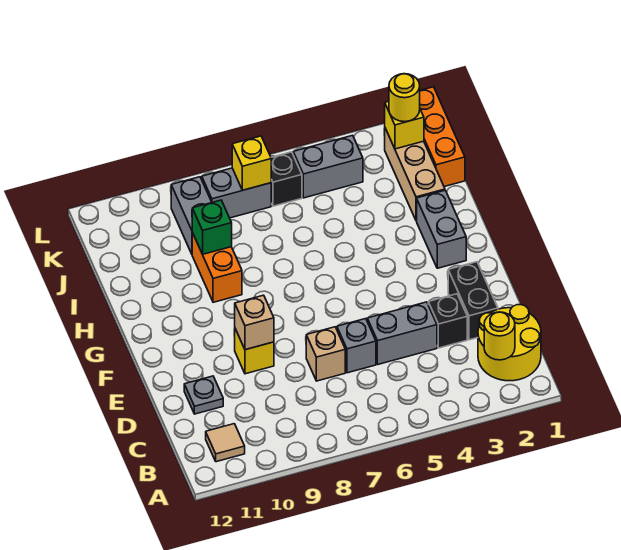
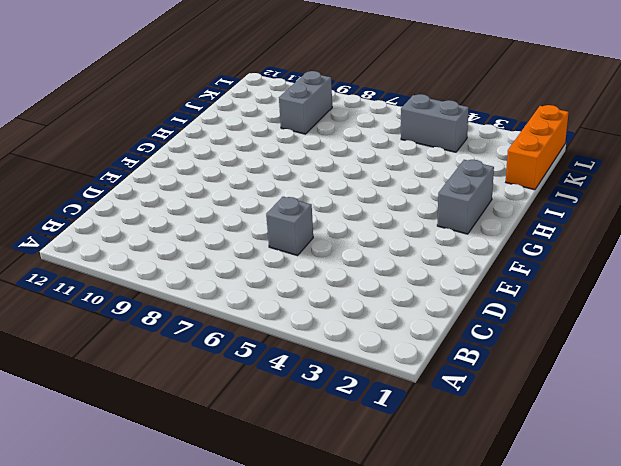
none -> yellow round brick B1:C2 level 1
none -> tan tile B11 level 1
none -> black brick D2:E2 level 1

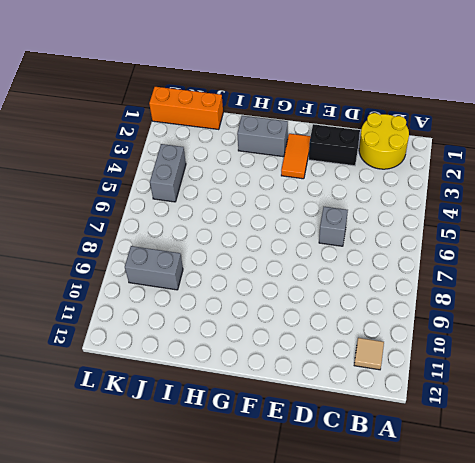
orange tile F2:F3 level 1 -> none
none -> black brick D3 level 1
none -> grey brick D4:D5 level 1
none -> tan brick D7 level 1

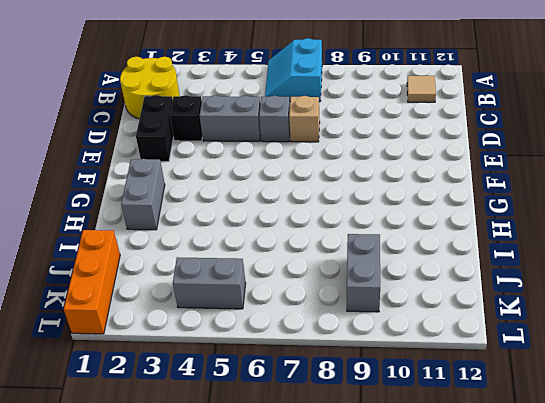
cyan slope A6:B7 level 1 top 7 -> none
none -> grey plate D11 level 1
none -> yellow brick E9 level 1
none -> orange brick H9:I9 level 1

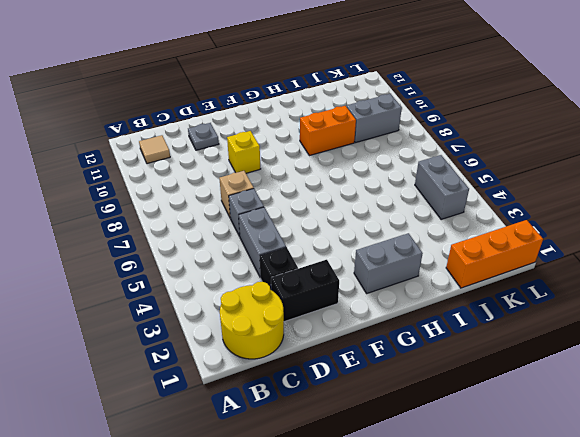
none -> tan brick I2:K2 level 1
none -> black brick K6 level 1
none -> grey brick K7:K8 level 1

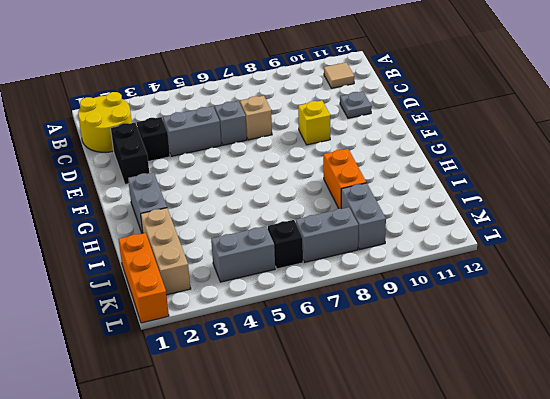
none -> yellow round brick B2 level 2
none -> tan brick E9 level 2
none -> green brick I9 level 2

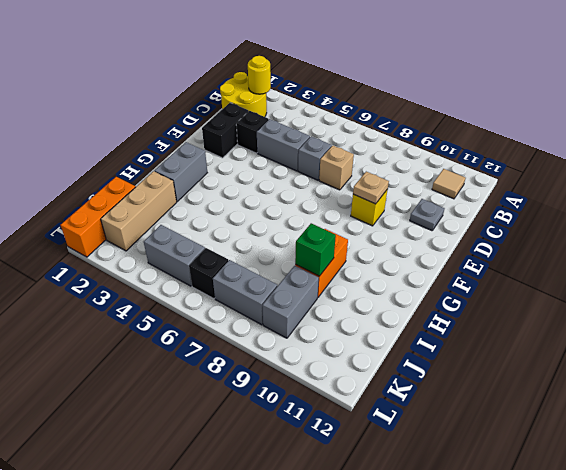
tan plate E9 level 2 -> tan brick E9 level 2
none -> yellow brick K2 level 2
none -> yellow brick K7 level 2
none -> yellow round brick K2 level 3

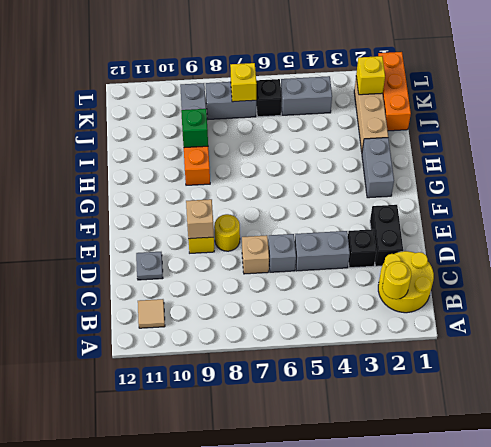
yellow round brick E8 level 1 -> yellow round brick K2 level 3

